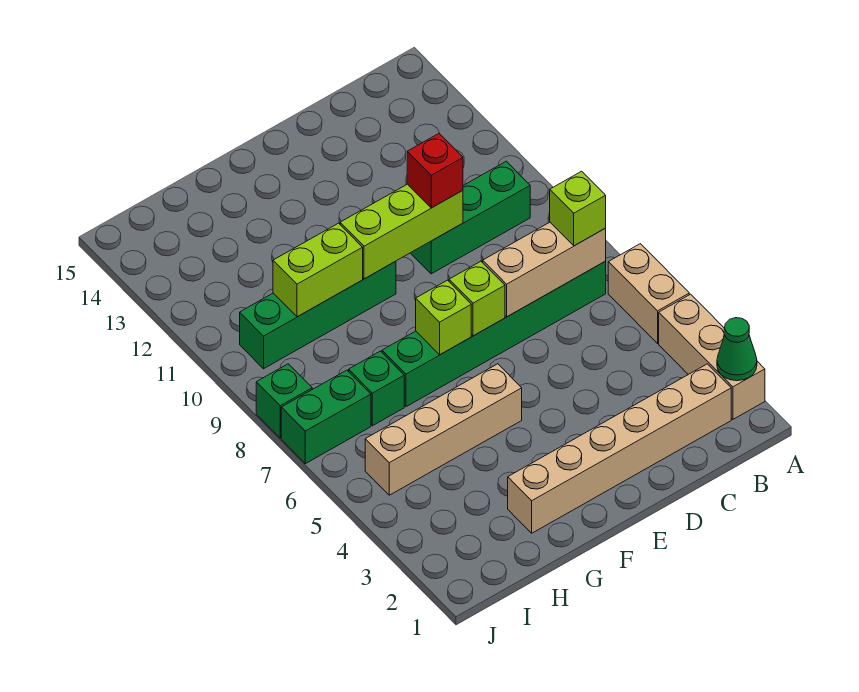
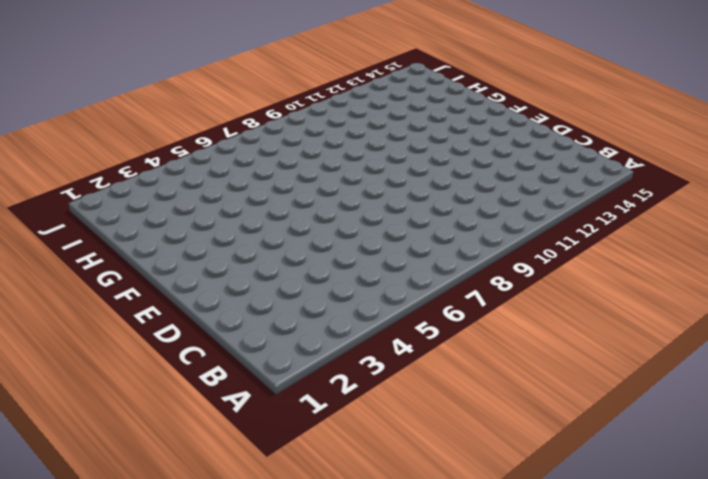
none -> tan brick A2:A4 level 1
none -> tan brick A5:A6 level 1
none -> tan brick B2:G2 level 1

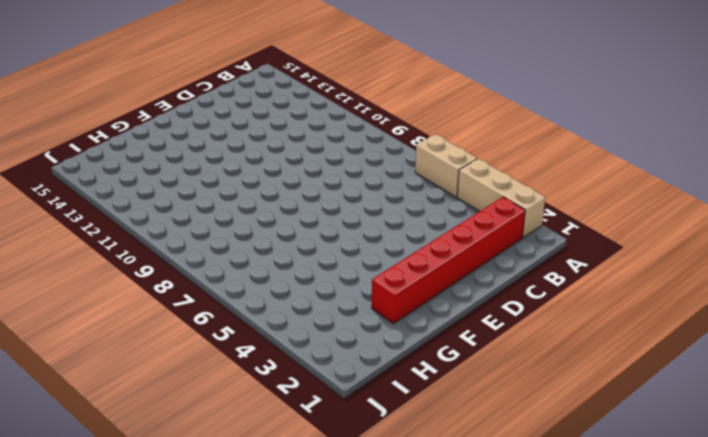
red brick B2:G2 level 1 -> tan brick B2:G2 level 1
none -> green brick B7:G7 level 1
none -> green brick B10:D10 level 1
none -> tan brick F5:I5 level 1

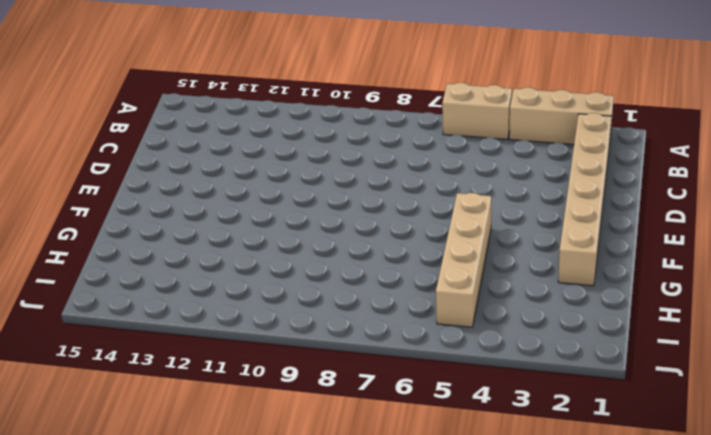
none -> green brick B7:G7 level 1
none -> green brick B10:D10 level 1
none -> green brick F10:I10 level 1

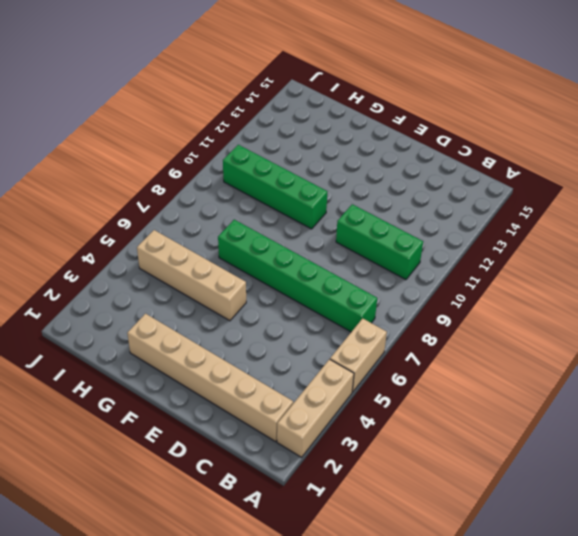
none -> green brick H7 level 1
none -> green brick I7:J7 level 1
none -> green brick J8 level 1

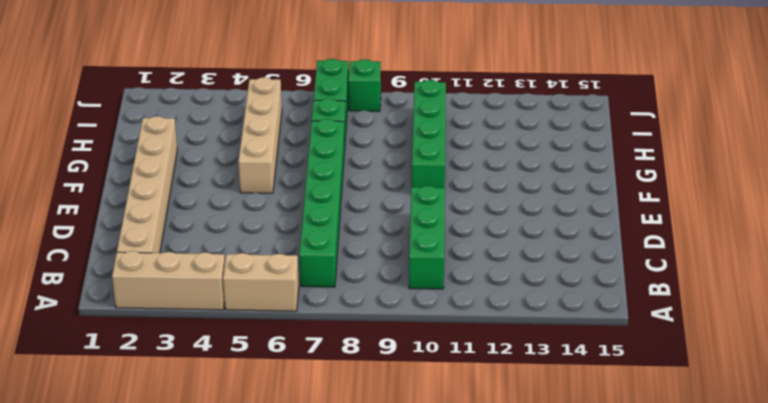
none -> green cone A2 level 2
none -> tan brick B7:D7 level 2
none -> lime brick D10:F10 level 2

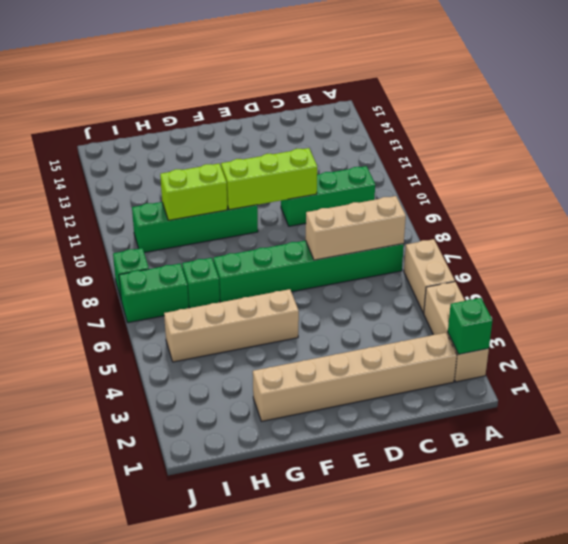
green brick A2 level 2 -> green cone A2 level 2
none -> lime brick E7 level 2
none -> lime brick F7 level 2
none -> lime brick B7 level 3

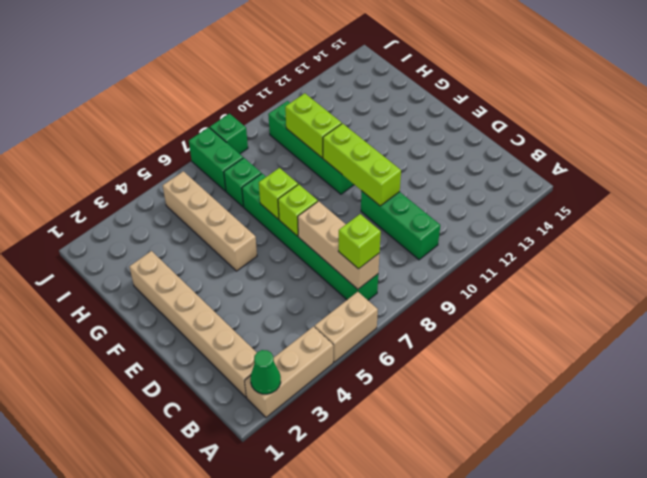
none -> red brick D10 level 3

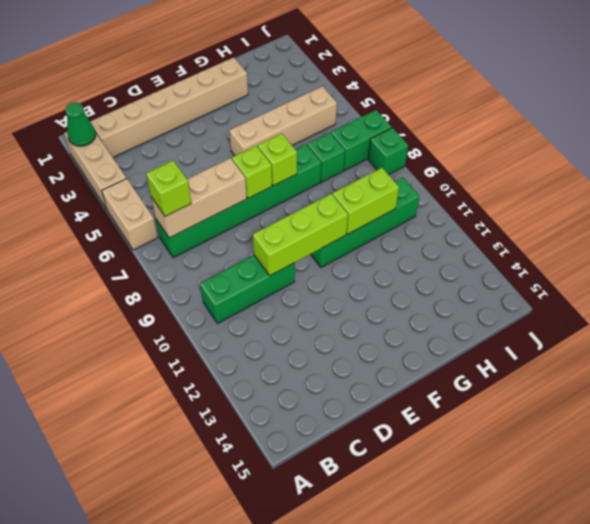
none -> red brick D10 level 3

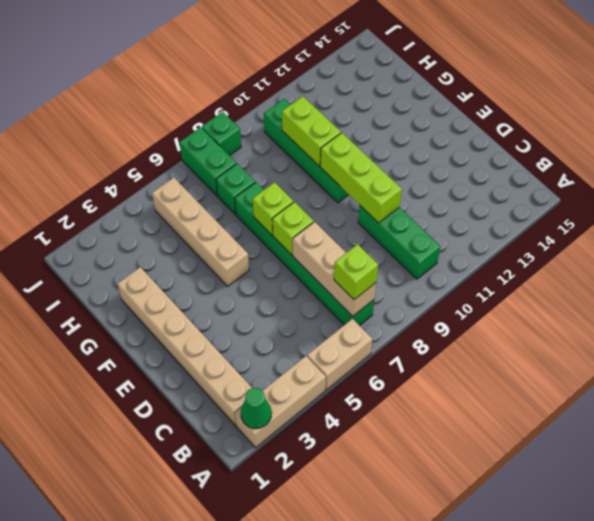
none -> red brick D10 level 3

